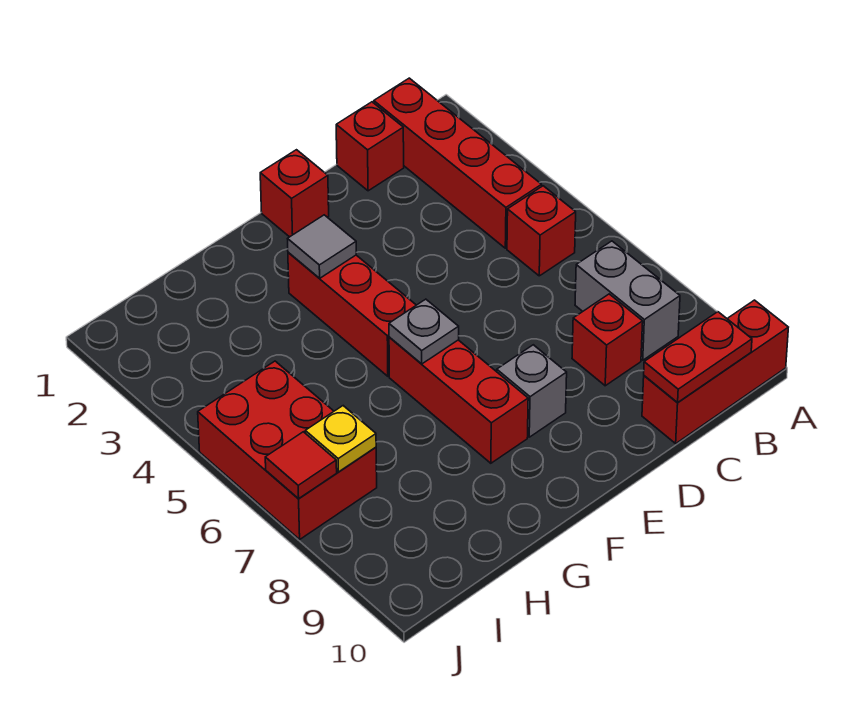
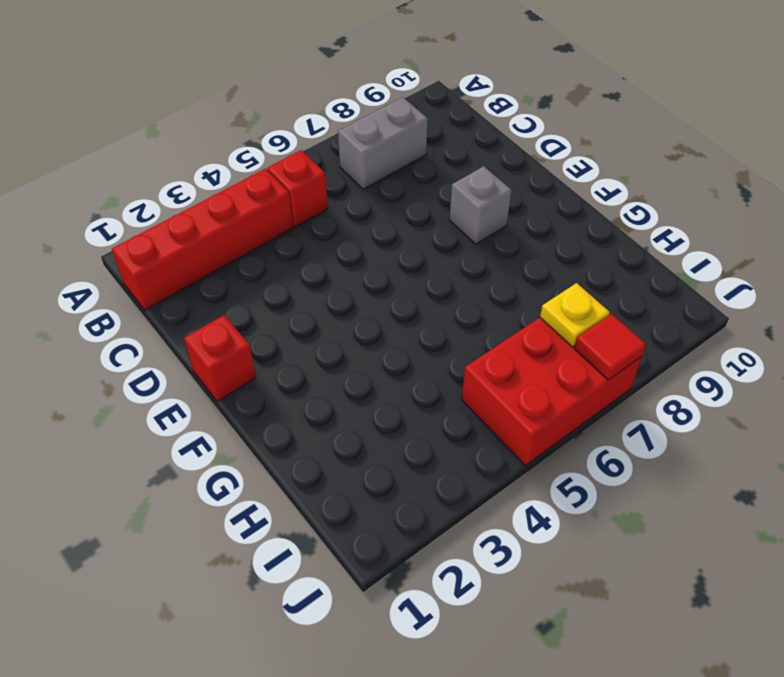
none -> red brick A10:C10 level 1
none -> red brick C1 level 1
none -> red brick C8 level 1

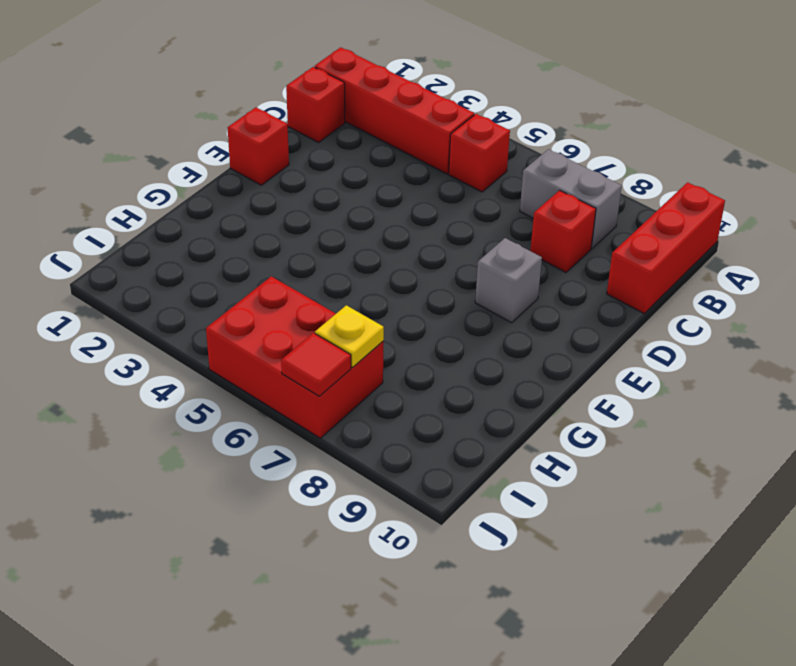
none -> red brick F3:F5 level 1
none -> red brick F6:F8 level 1
none -> red plate B10:C10 level 2

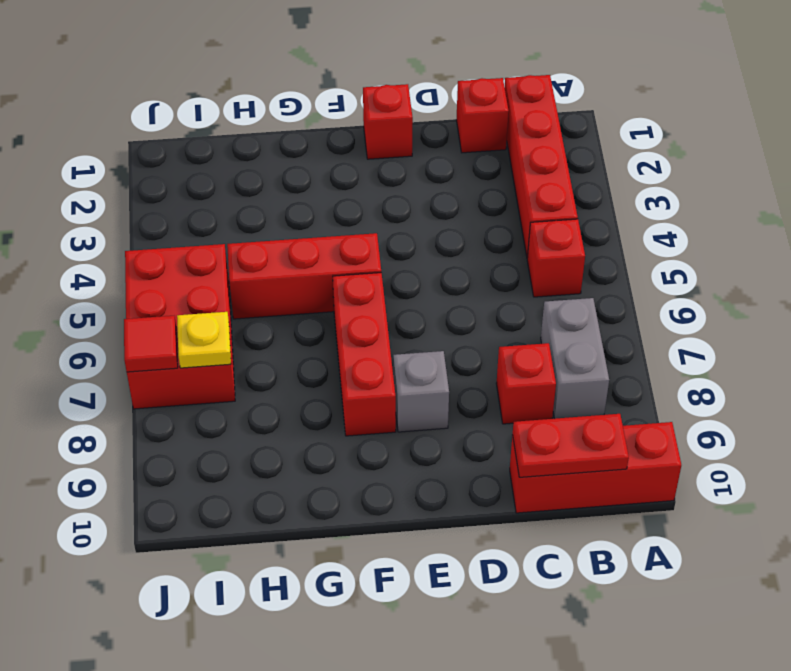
red brick F5:H5 level 1 -> red brick F3:F5 level 1
none -> grey tile F3 level 2
none -> grey plate F6 level 2

